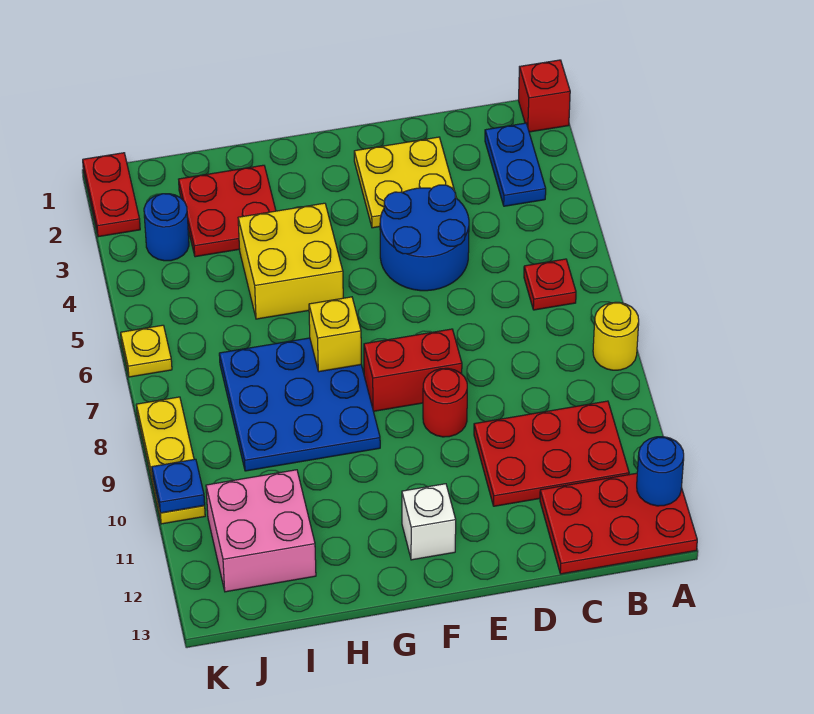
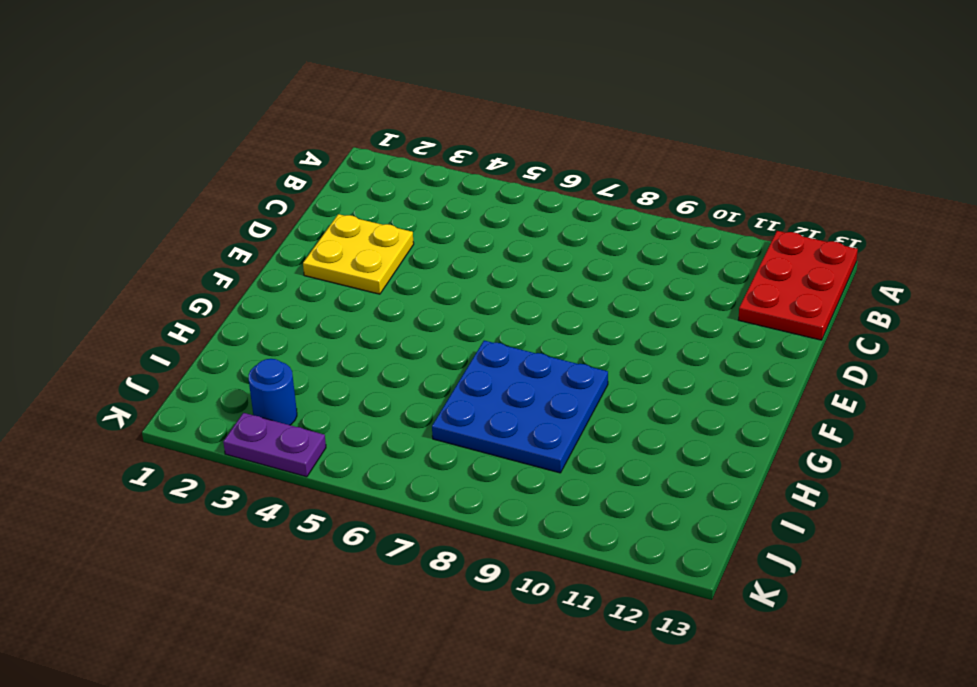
purple plate K3:K4 level 1 -> none
none -> red brick A1 level 1
none -> yellow round brick A8 level 1
none -> blue plate B2:B3 level 1

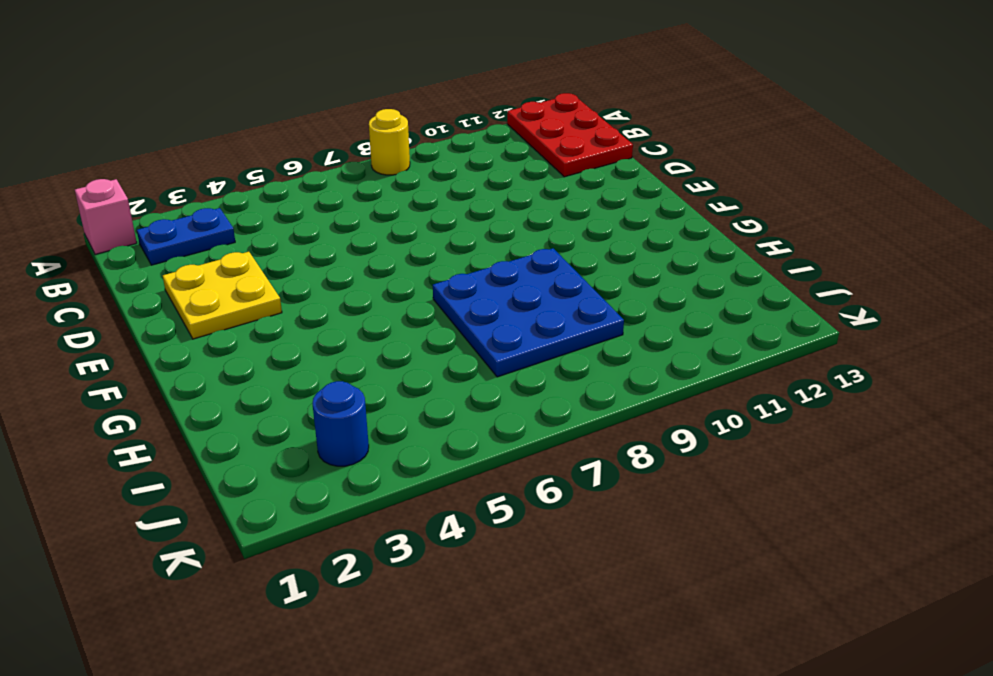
pink brick A1 level 1 -> red brick A1 level 1
none -> red plate B6 level 1
none -> red plate B10:D11 level 1
none -> blue round brick D4:E5 level 1

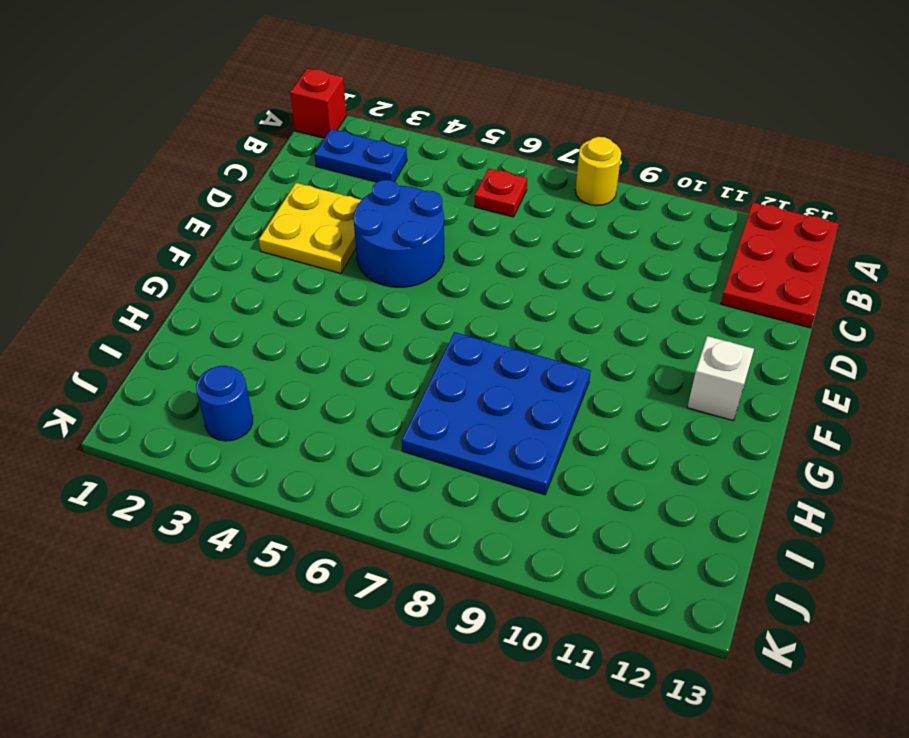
none -> red plate B10:D11 level 1
none -> red brick E8:F8 level 1
none -> red round brick E9 level 1

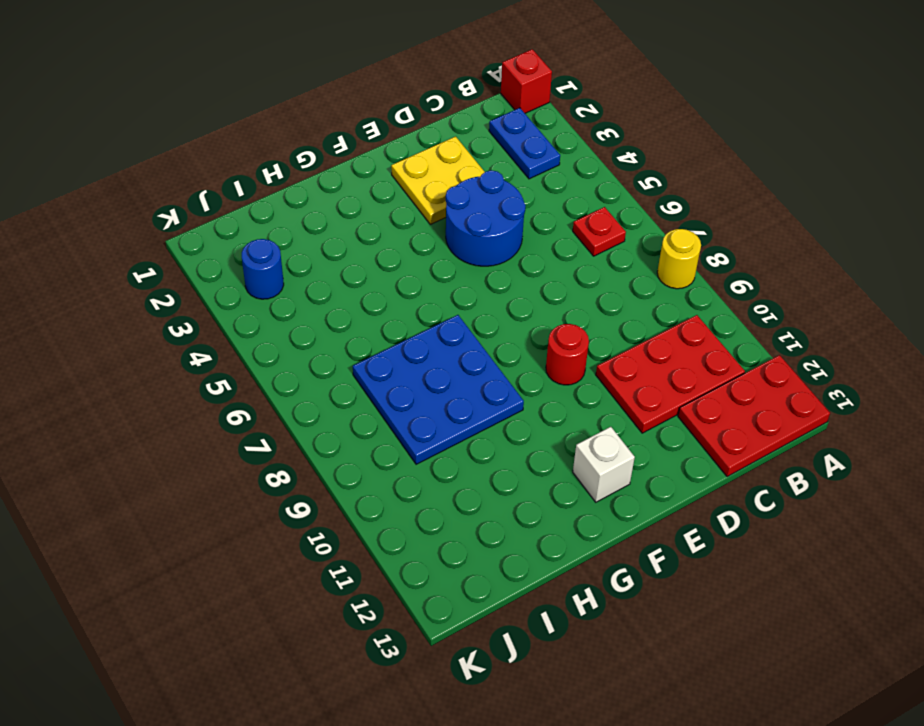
none -> red brick E8:F8 level 1
none -> yellow brick G4:H5 level 1
none -> red plate H2:I3 level 1

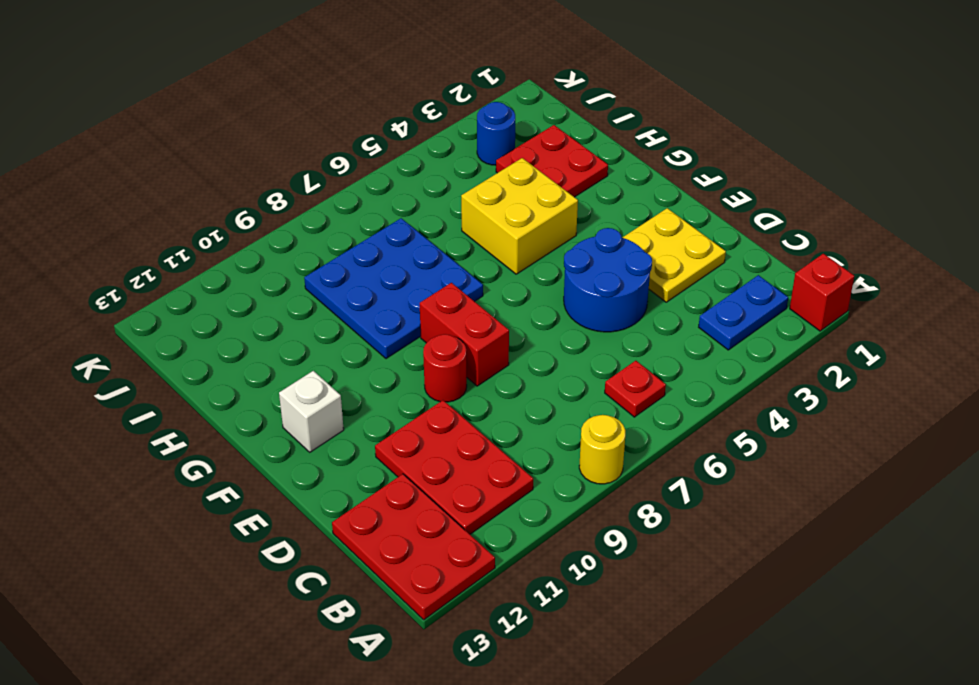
none -> pink brick I11:J12 level 1
none -> red plate K1:K2 level 1
none -> yellow plate K6 level 1

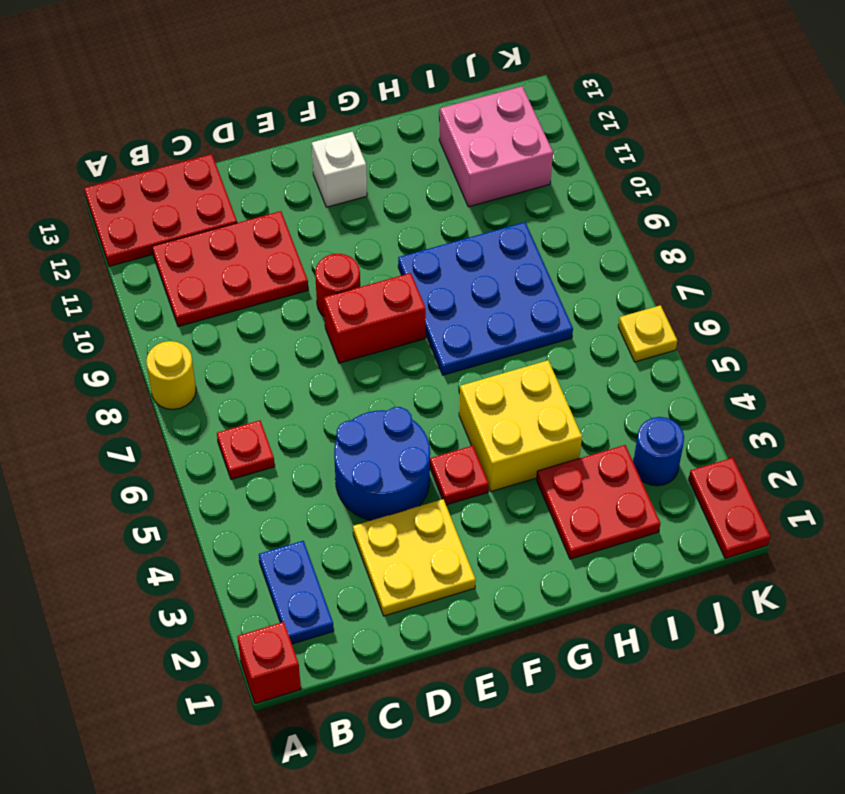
red plate F4 level 1 -> none
none -> yellow plate K8:K10 level 1
none -> blue round brick A12 level 2
none -> yellow brick G7 level 2

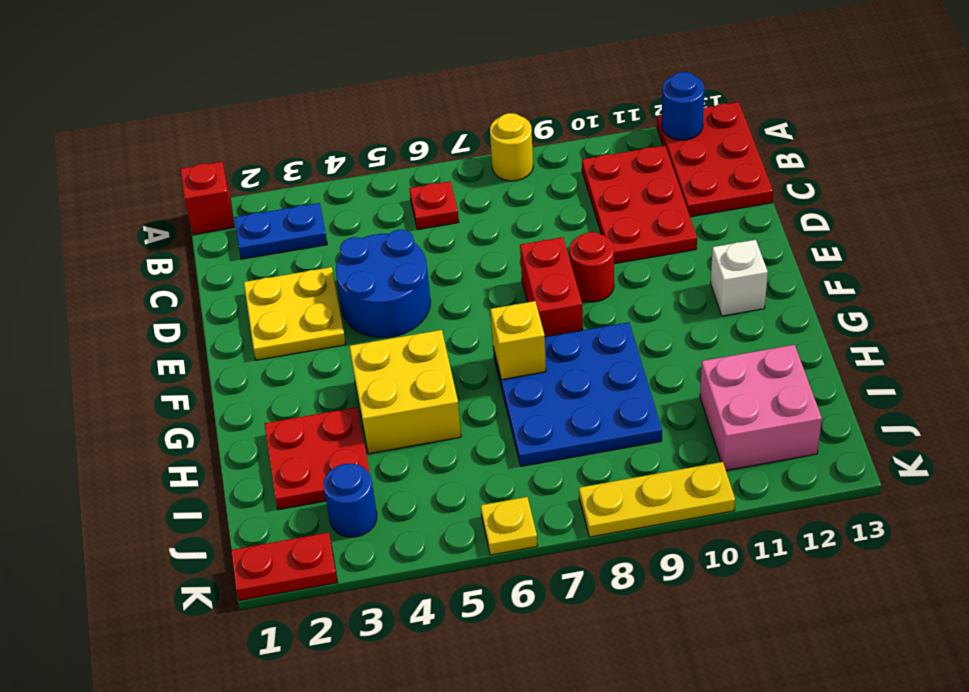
none -> blue plate K10 level 2

